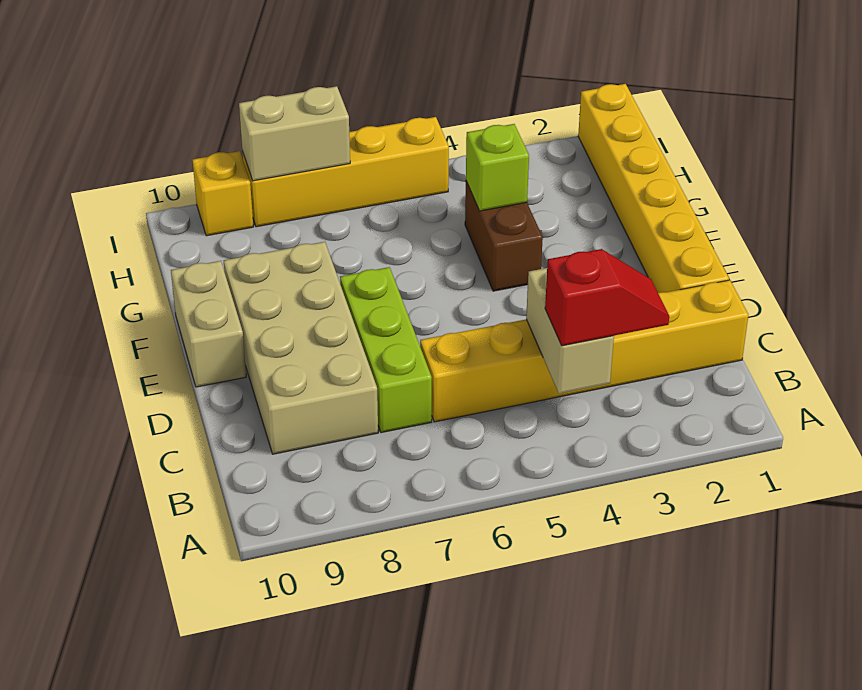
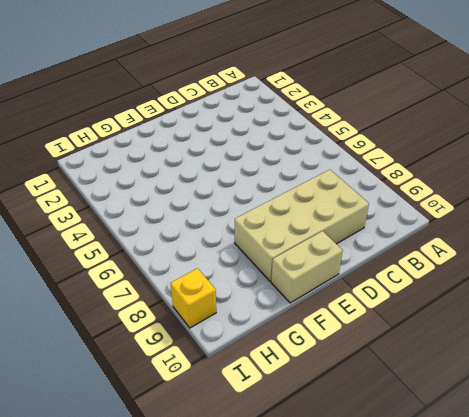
none -> yellow brick C1:C6 level 1
none -> lime brick C7:E7 level 1
none -> yellow brick D1:I1 level 1

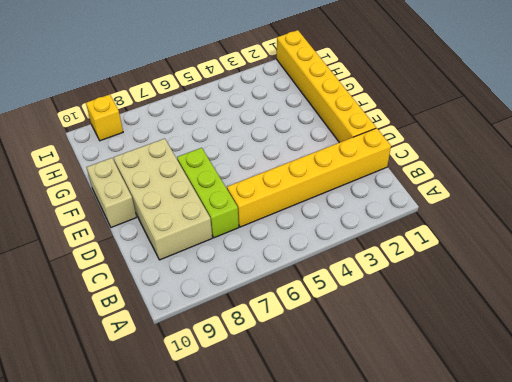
none -> brown brick F4:G4 level 1
none -> yellow brick I5:I8 level 1
none -> tan brick B4:C4 level 2

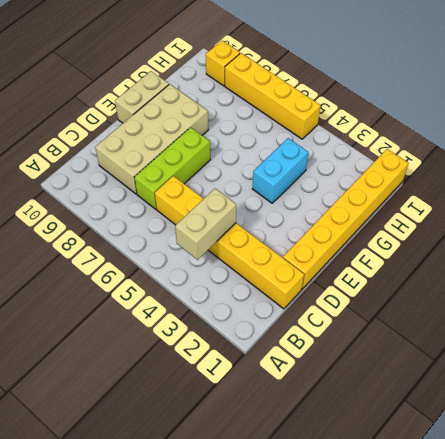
cyan brick F4:G4 level 1 -> brown brick F4:G4 level 1
none -> lime brick G4 level 2
none -> tan brick I7:I8 level 2
none -> red slope B3:B4 level 3 top 4

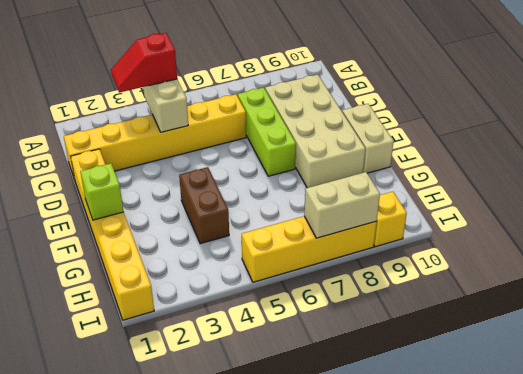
lime brick F1 level 2 -> lime brick G4 level 2

